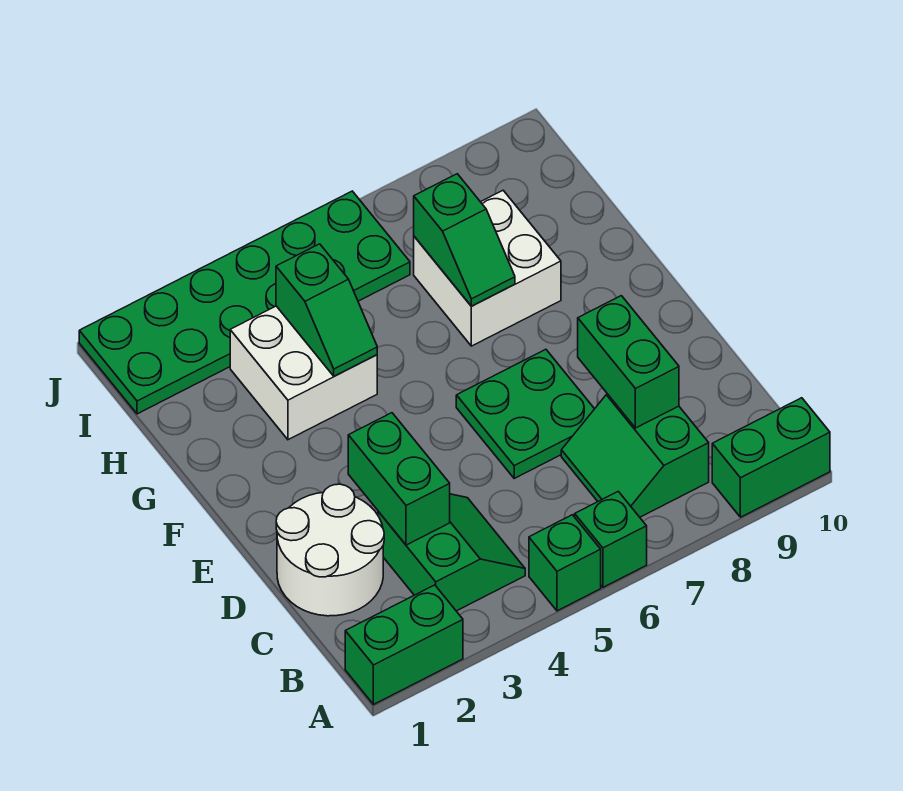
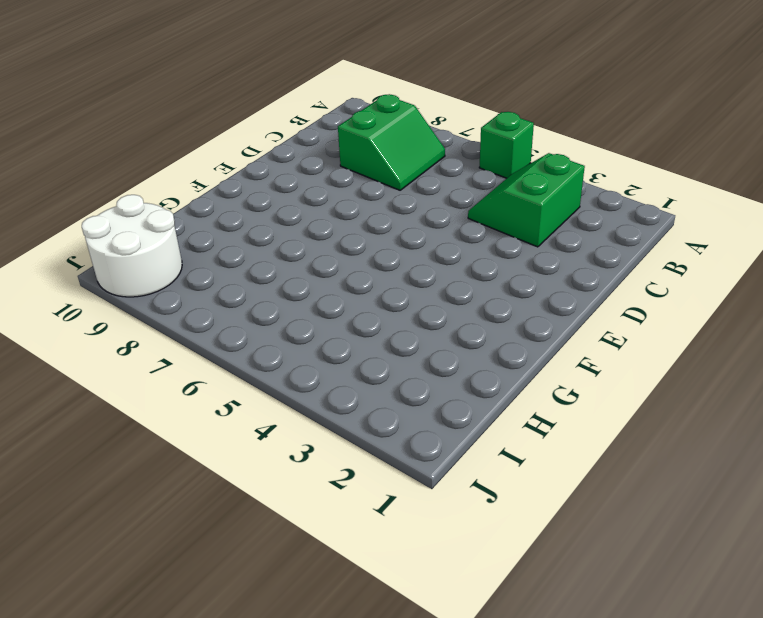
white round brick I9:J10 level 1 -> white round brick C1:D2 level 1
none -> green brick A1:A2 level 1
none -> green brick A6 level 1
none -> green brick A9:A10 level 1

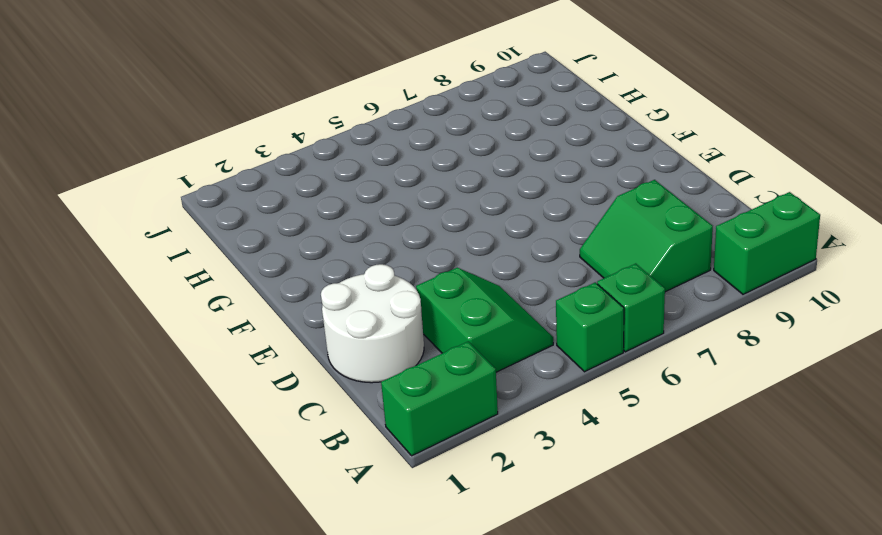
none -> green plate D6:E7 level 1
none -> white brick G3:H4 level 1
none -> white brick G7:H8 level 1

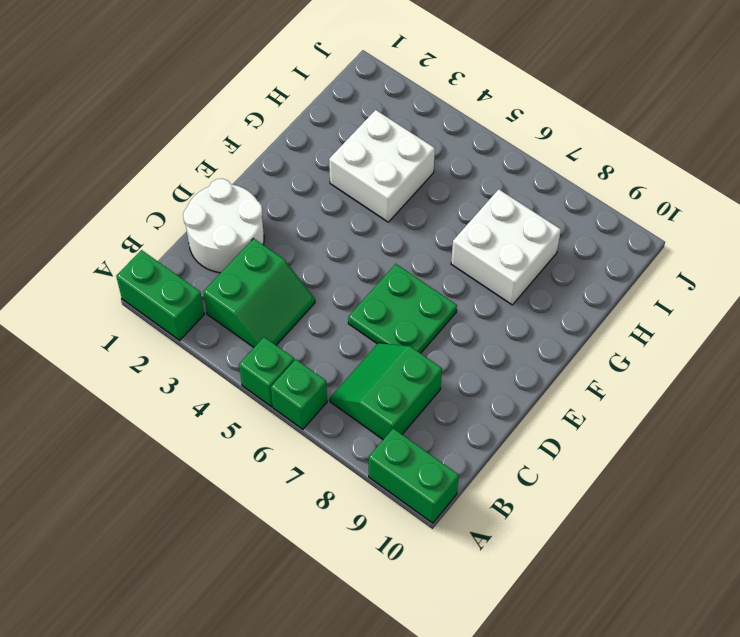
none -> green plate I1:J6 level 1
none -> green brick C3:D3 level 2
none -> green brick C8:D8 level 2

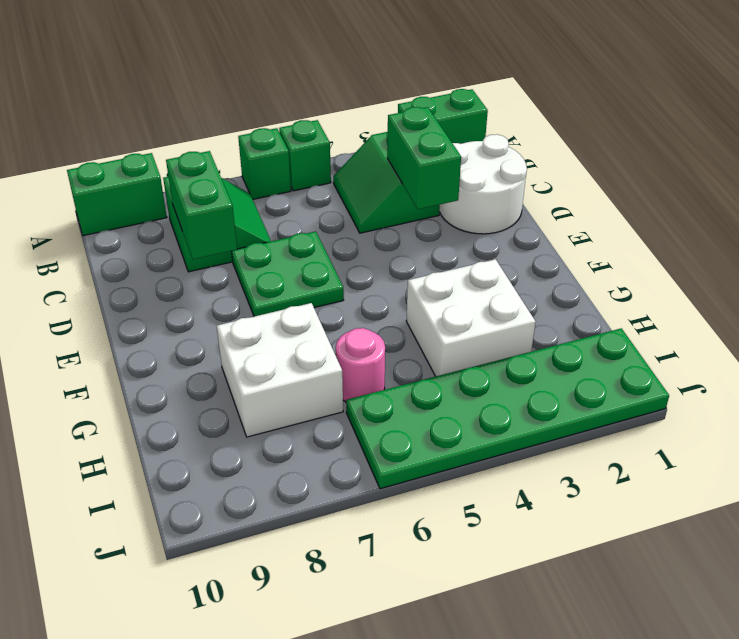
pink round brick H6 level 1 -> none
none -> green slope G4:H4 level 2 top H
none -> green slope G7:H7 level 2 top H

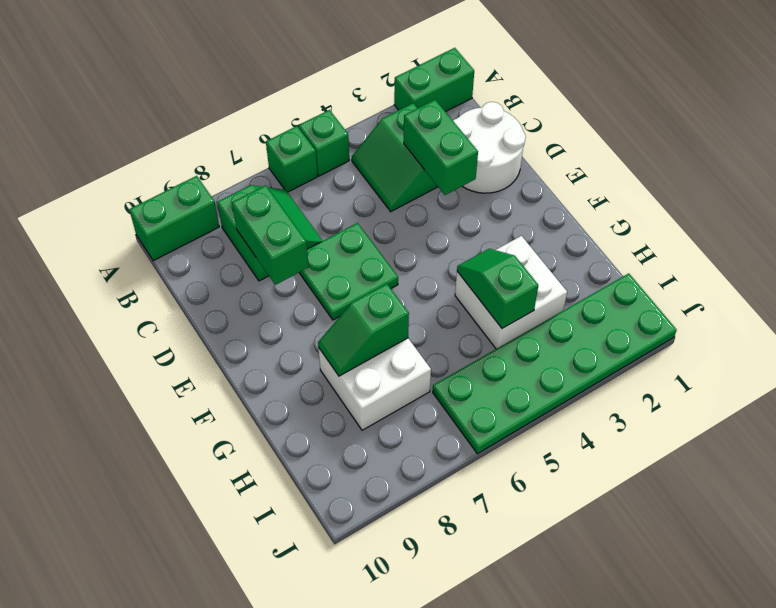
green slope G7:G8 level 2 top 7 -> green slope G7:H7 level 2 top H

